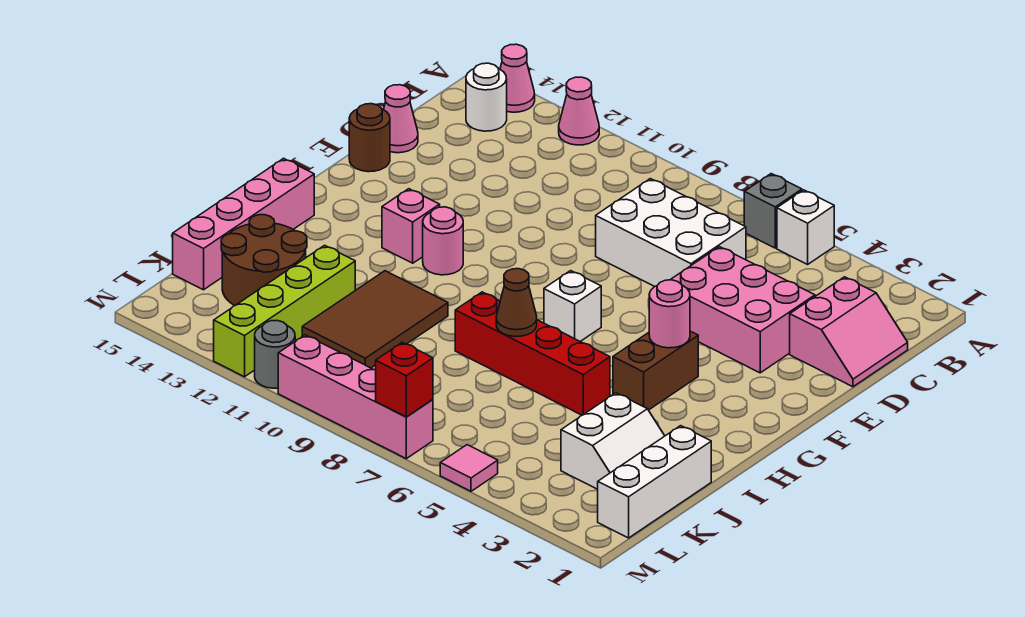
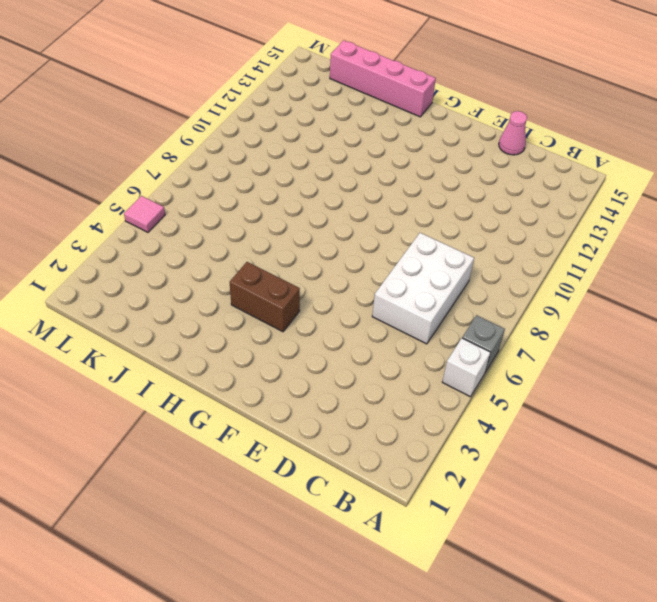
none -> pink cone A12 level 1
none -> pink cone A14 level 1
none -> white round brick B14 level 1

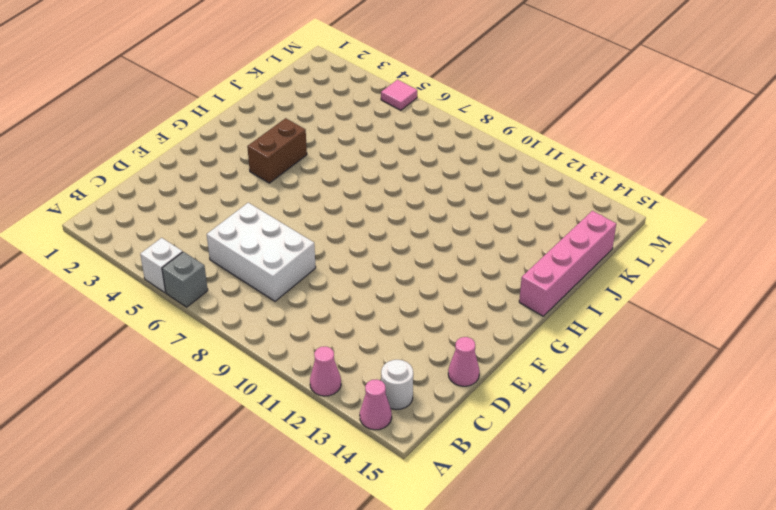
none -> pink slope C1:D2 level 1 top 2
none -> pink brick D3:E5 level 1
none -> brown round brick E15 level 1

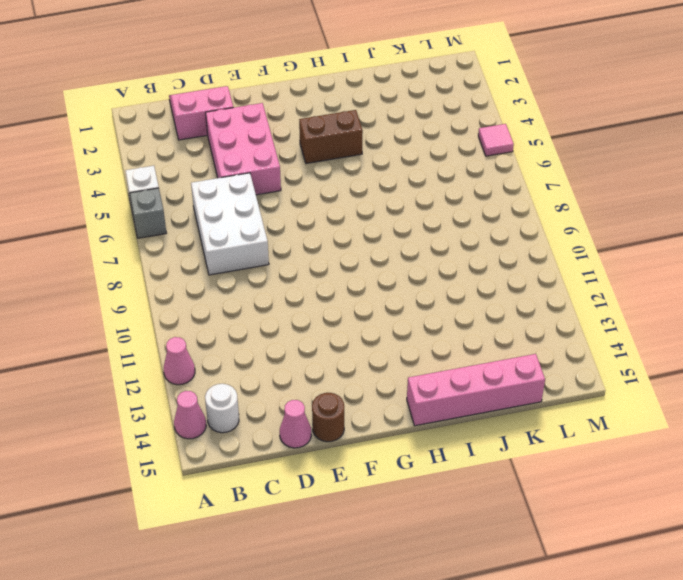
none -> white brick G7 level 1
none -> pink round brick G11 level 1
none -> pink brick G12 level 1

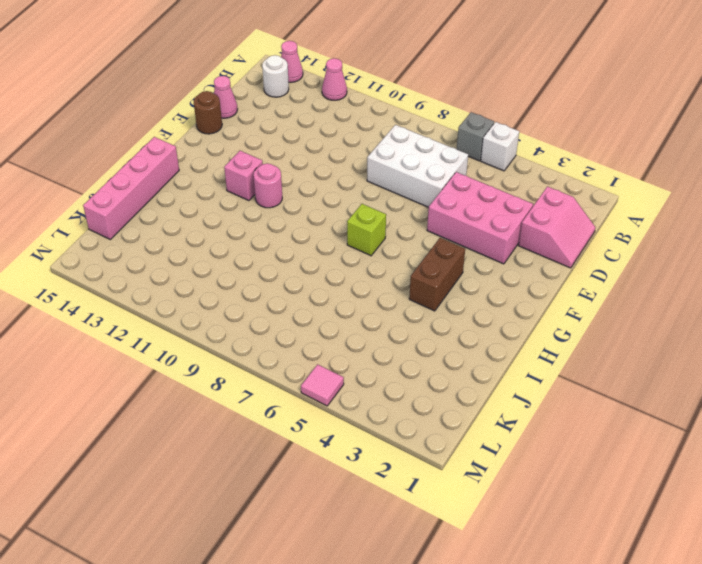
lime brick G7 level 1 -> white brick G7 level 1
none -> red brick I5:I8 level 1
none -> brown tile I10:K11 level 1
none -> white brick J1:L1 level 1

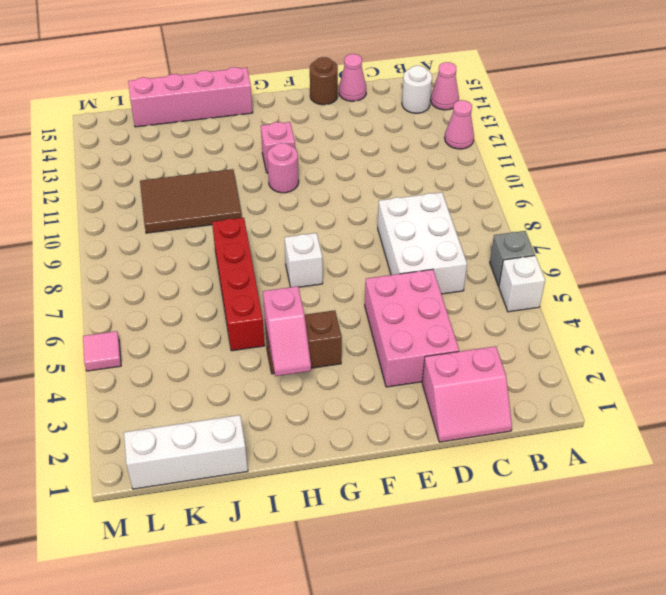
pink slope H3:H4 level 2 top 4 -> none
none -> white slope J2:K3 level 1 top 3
none -> lime brick J12:M12 level 1
none -> brown round brick J13:K14 level 1

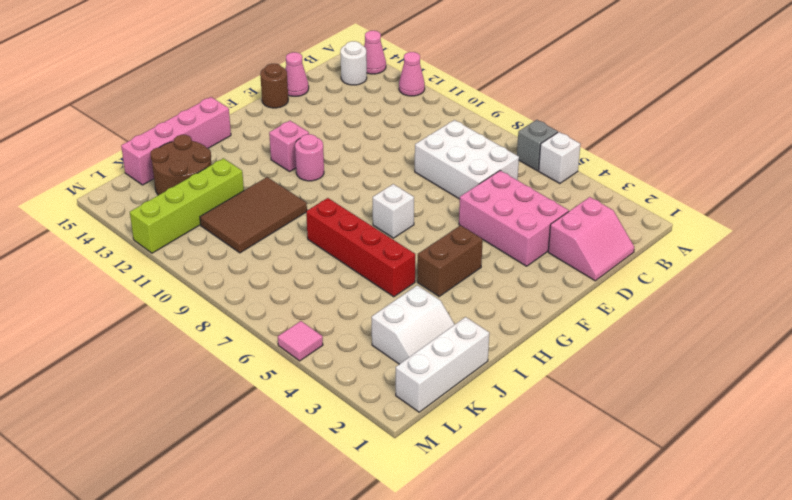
none -> pink brick M7:M10 level 1
none -> grey round brick M11 level 1
none -> pink round brick G4 level 2

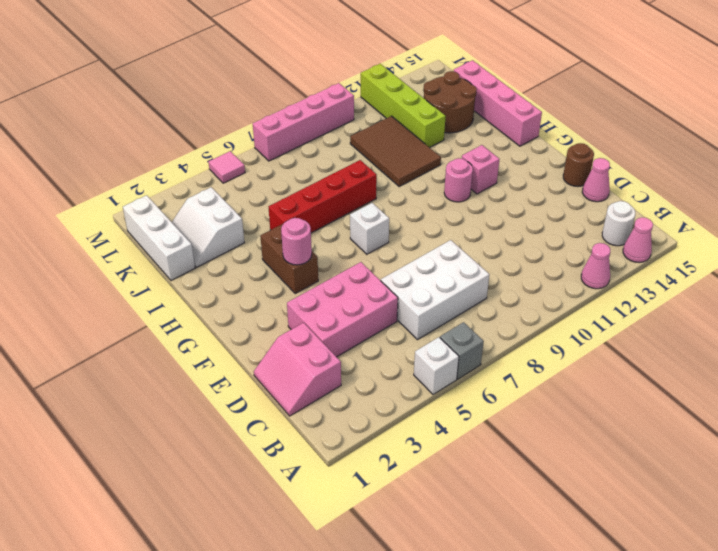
none -> grey round brick M11 level 1
none -> brown cone I7 level 2
none -> red brick M7 level 2

